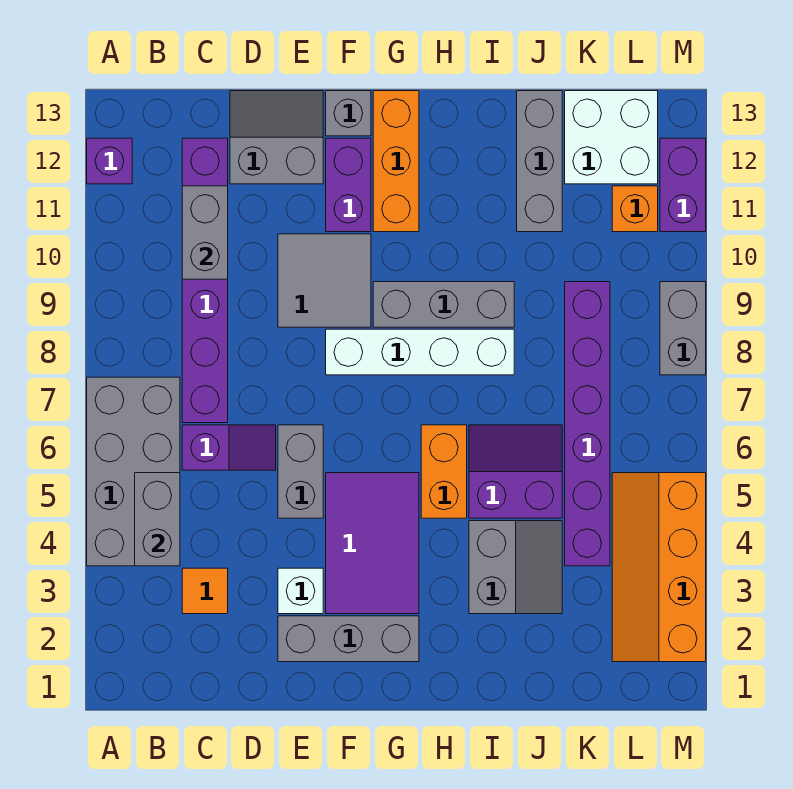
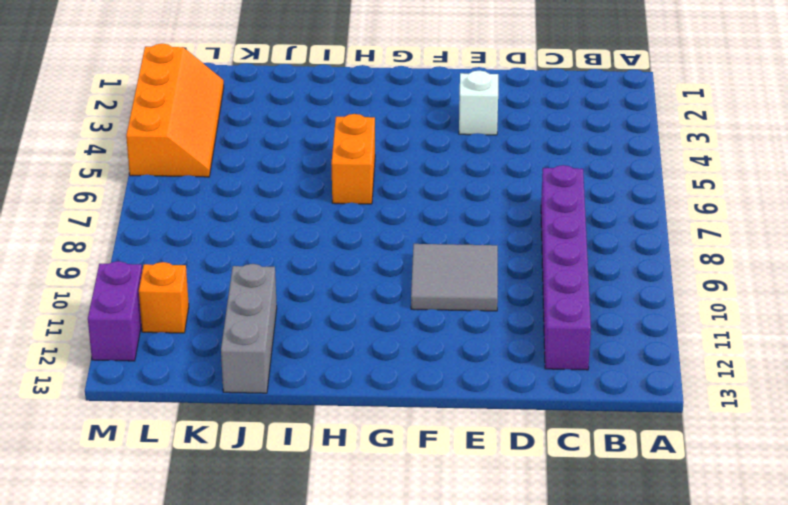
none -> grey brick A4:B7 level 1
none -> purple brick A12 level 1
none -> orange tile C3 level 1

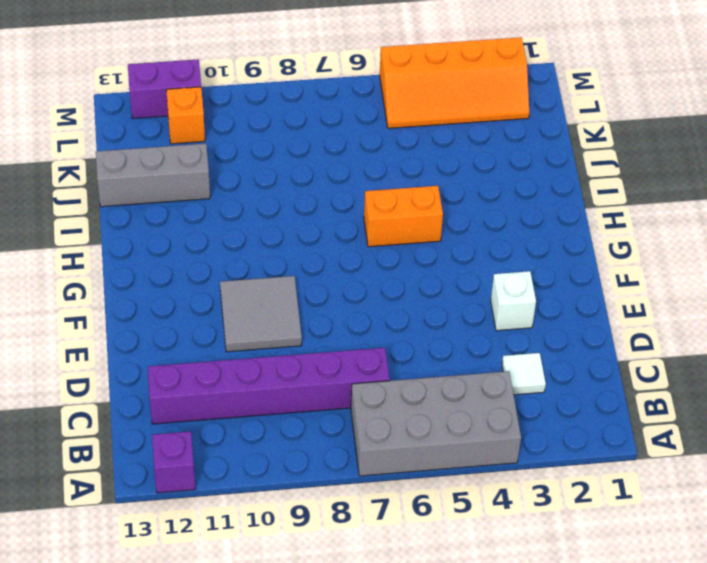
white tile C3 level 1 -> orange tile C3 level 1
none -> purple slope C6:D6 level 1 top C
none -> grey slope D12:E13 level 1 top 12
none -> grey brick E2:G2 level 1

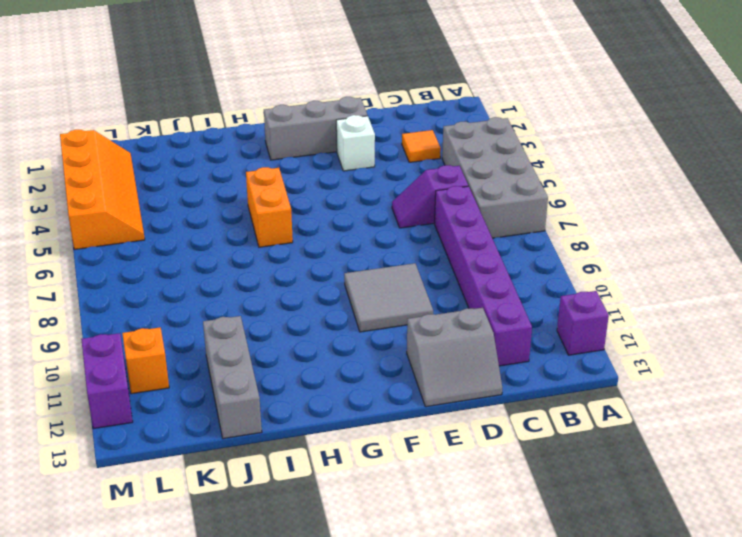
none -> grey brick E5:E6 level 1
none -> purple tile F3:G5 level 1
none -> white brick F8:I8 level 1

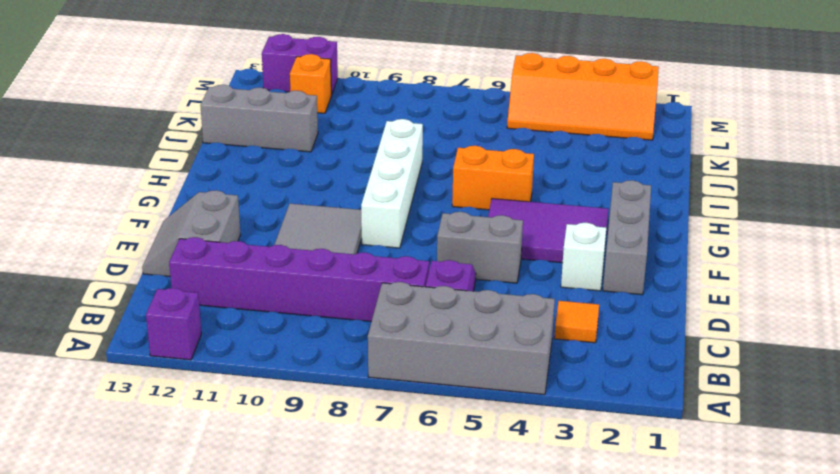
none -> purple brick F11:F12 level 1
none -> grey brick F13 level 1
none -> grey brick G9:I9 level 1

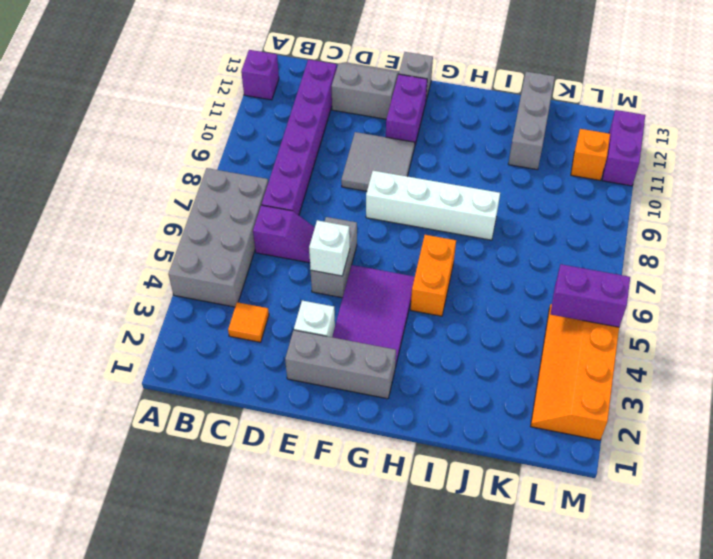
white brick E5 level 2 -> none
purple brick L5:M5 level 2 -> none
none -> grey brick G9:I9 level 1
none -> orange brick G11:G13 level 1
none -> grey slope I3:J4 level 1 top I

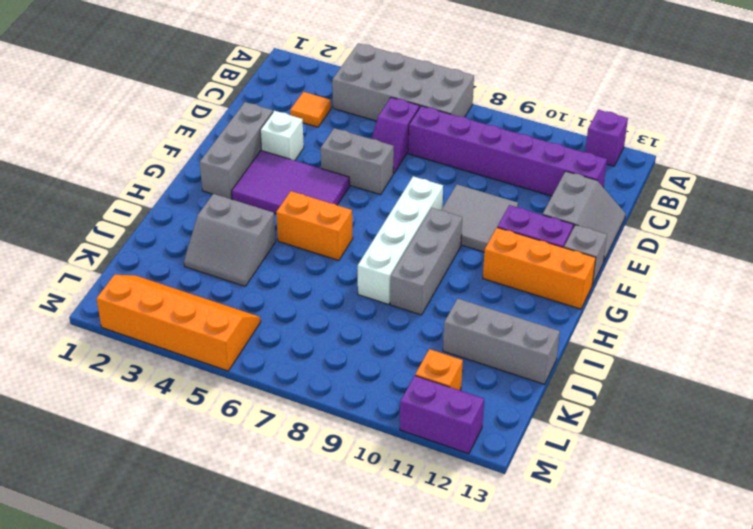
none -> purple slope I5:J6 level 1 top 5
none -> purple brick K4:K9 level 1
none -> white brick K12:L13 level 1

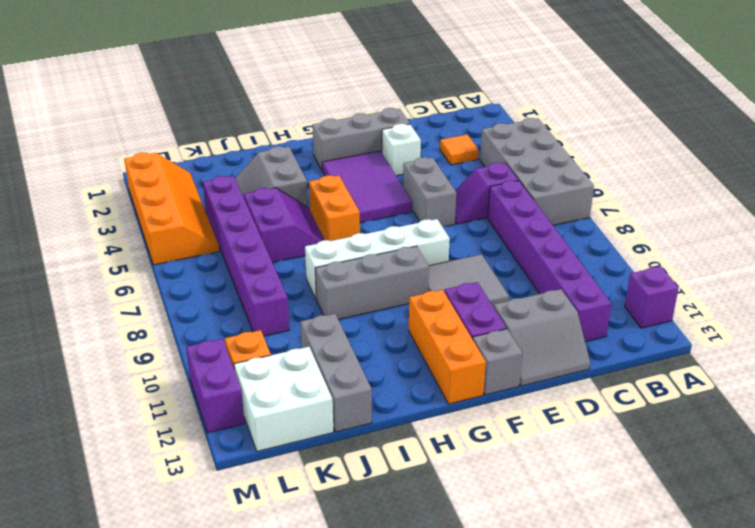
purple slope I5:J6 level 1 top J -> purple slope I5:J6 level 1 top 5
none -> grey brick M8:M9 level 1
none -> grey brick B4:B5 level 2
none -> grey brick C10:C11 level 2

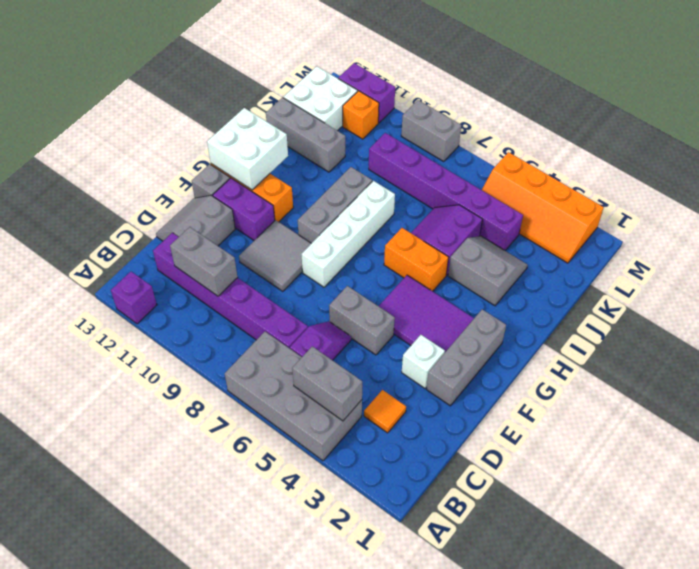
white brick G12:H13 level 2 -> none

